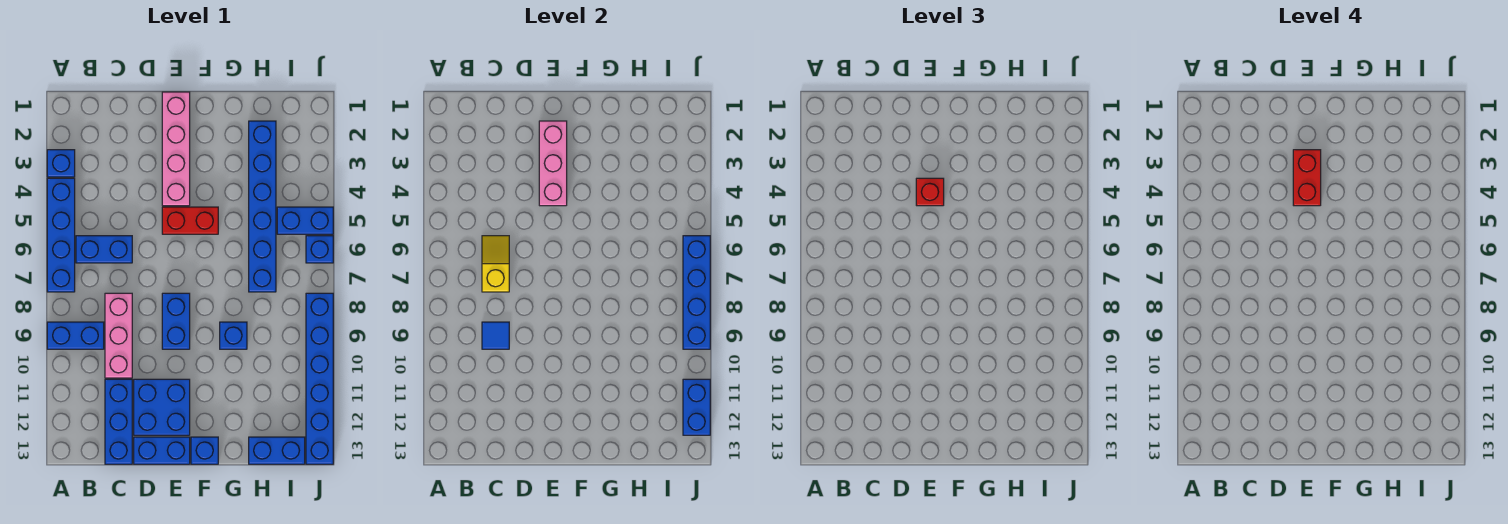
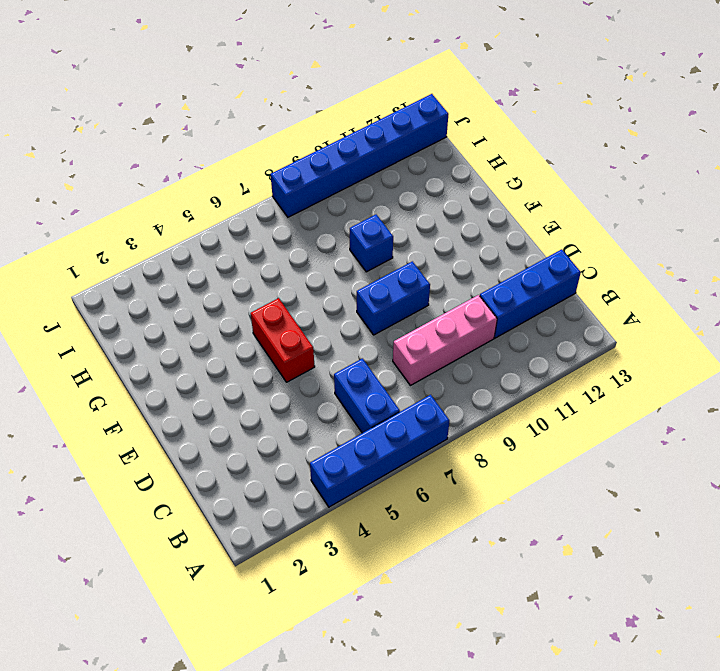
none -> blue brick A3 level 1
none -> blue brick A9:B9 level 1
none -> blue brick D11:E12 level 1

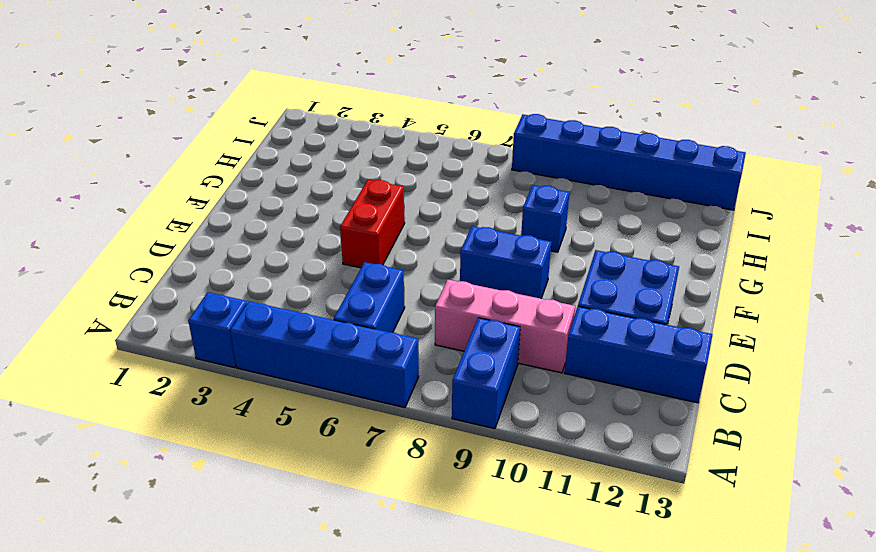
none -> blue brick D13:E13 level 1
none -> pink brick E1:E4 level 1
none -> blue brick F13 level 1

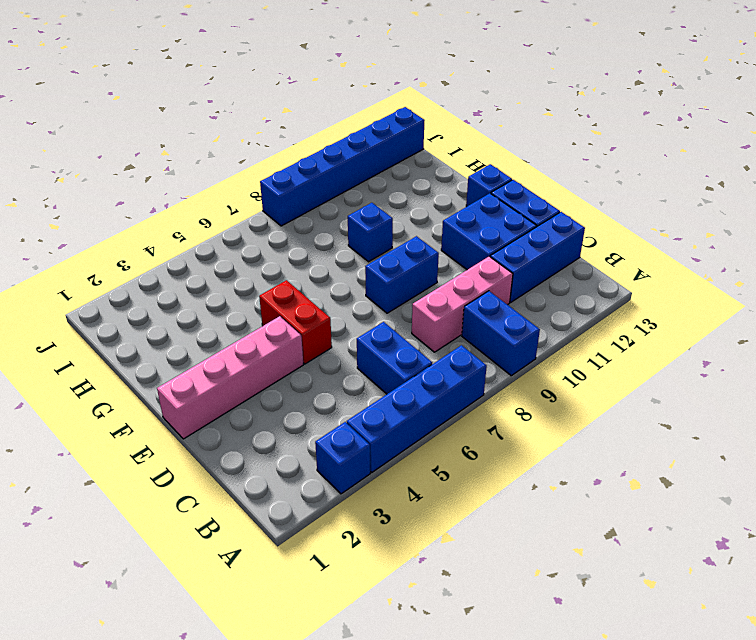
none -> blue brick H2:H7 level 1
none -> blue brick H13:I13 level 1
none -> blue brick I5:J5 level 1

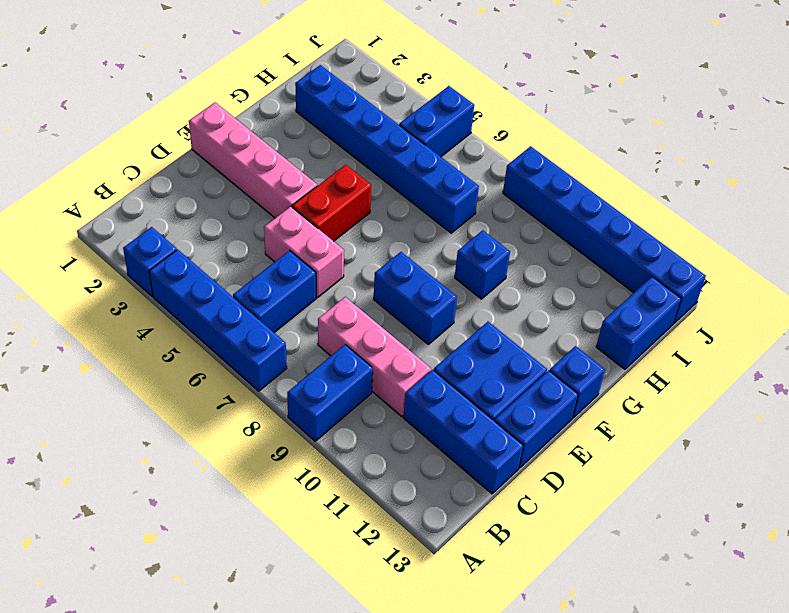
pink brick D5:D6 level 1 -> none
none -> blue brick J6 level 1
none -> yellow slope C6:C7 level 2 top 7
none -> blue tile C9 level 2

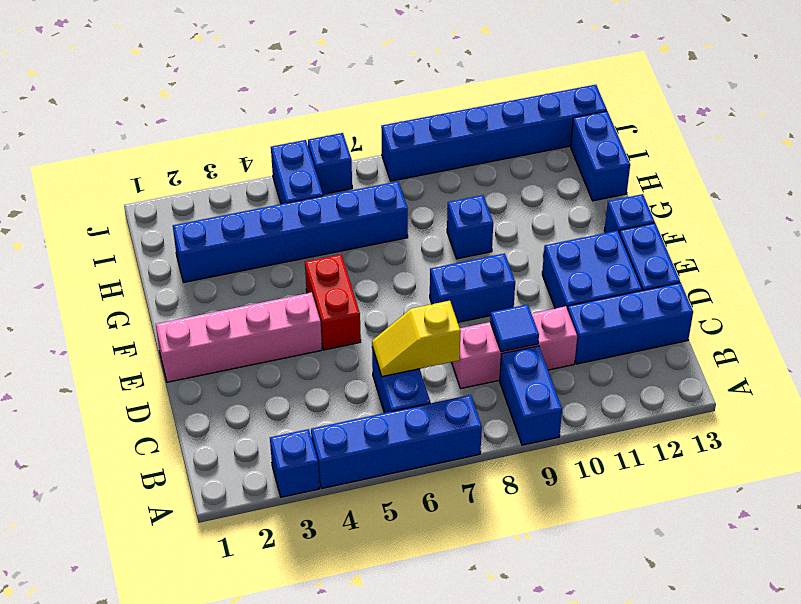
none -> pink brick E2:E4 level 2
none -> blue brick J6:J9 level 2
none -> blue brick J11:J12 level 2

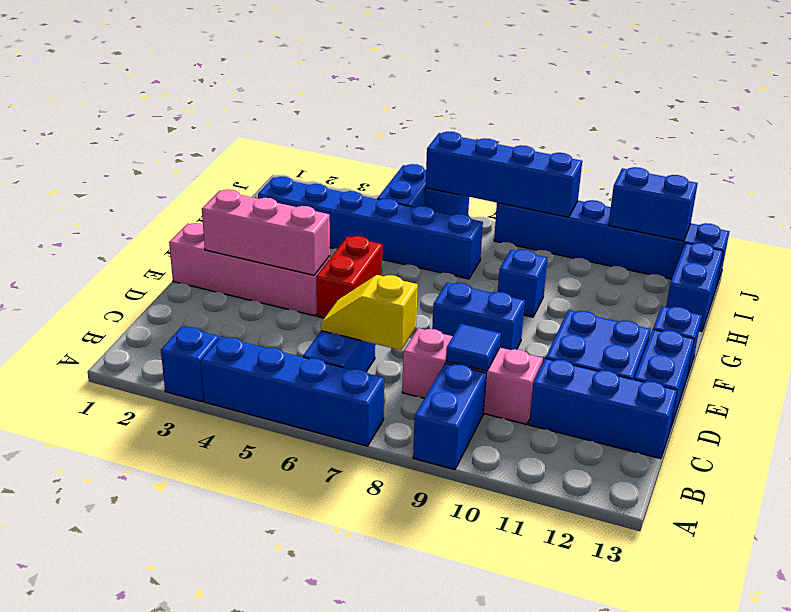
none -> red brick E4 level 3
none -> red brick E3:E4 level 4

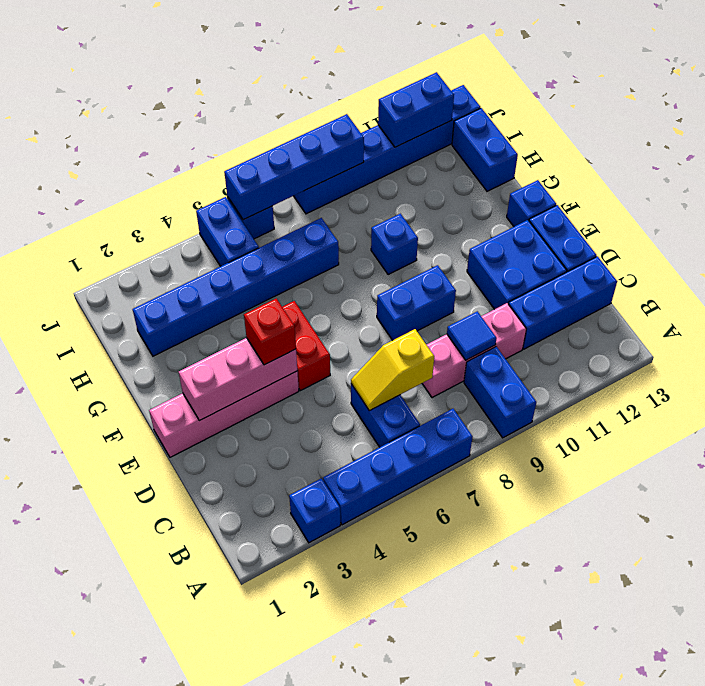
none -> red brick E3:E4 level 4

